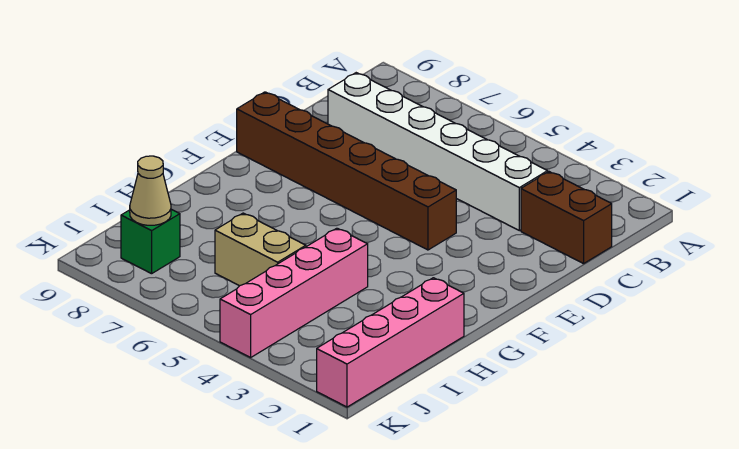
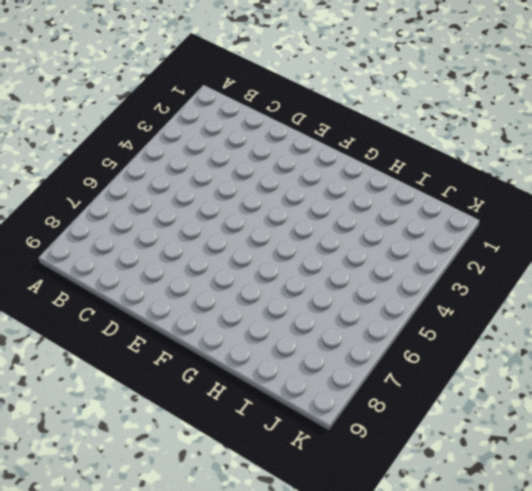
none -> brown brick C1:C2 level 1
none -> white brick C3:C8 level 1

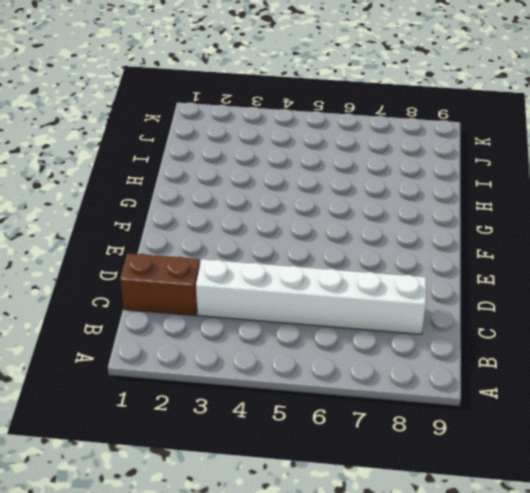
none -> brown brick E4:E9 level 1
none -> pink brick H1:K1 level 1

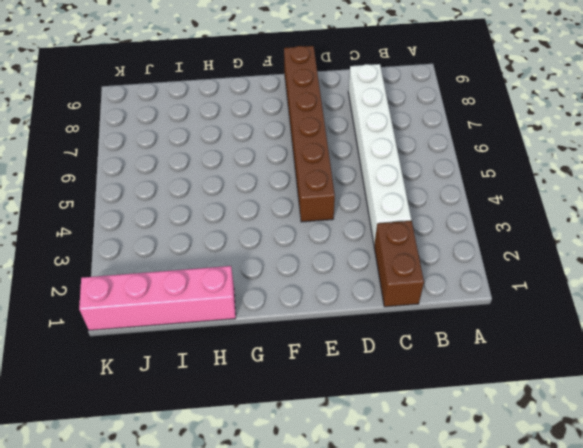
none -> pink brick H4:K4 level 1
none -> tan brick I5:I6 level 1

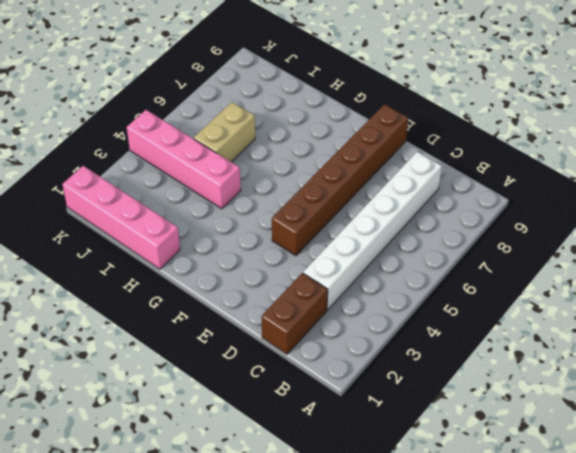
none -> green brick J8 level 1
none -> tan cone J8 level 2

